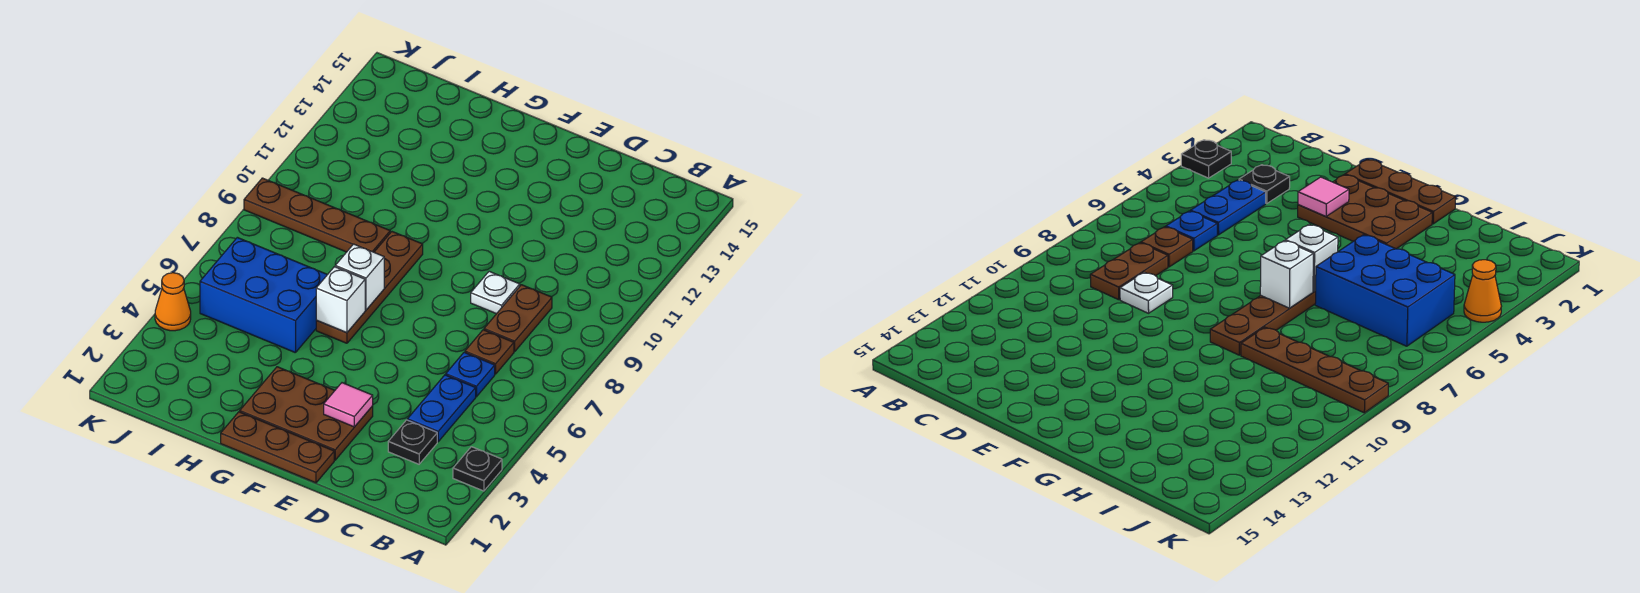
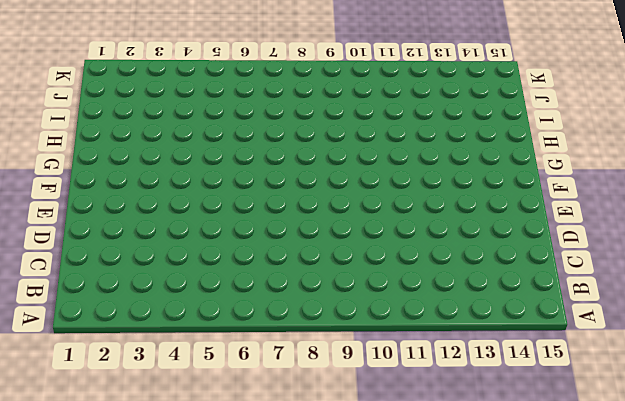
none -> black plate A3 level 1
none -> black plate C3 level 1
none -> blue plate C4:C5 level 1

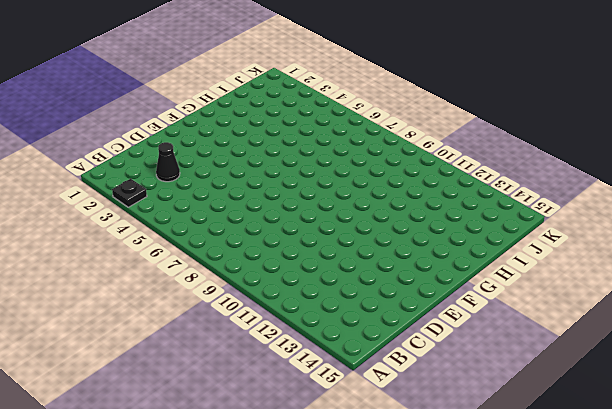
black cone C3 level 1 -> black plate C3 level 1
none -> blue plate C4:C5 level 1
none -> blue plate C6 level 1
none -> brown plate C7 level 1

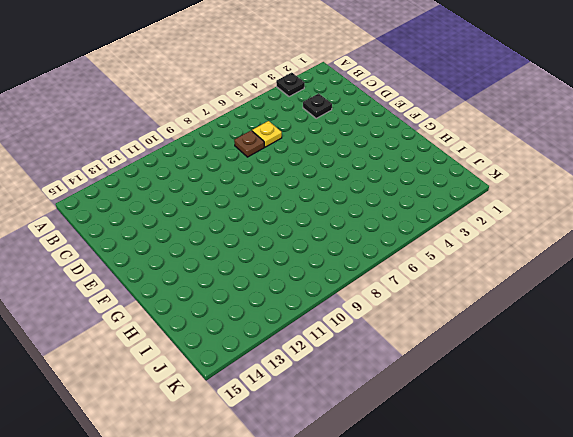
yellow plate C6 level 1 -> blue plate C6 level 1
none -> blue plate C4:C5 level 1
none -> brown plate C8:C9 level 1
none -> white plate D9 level 1

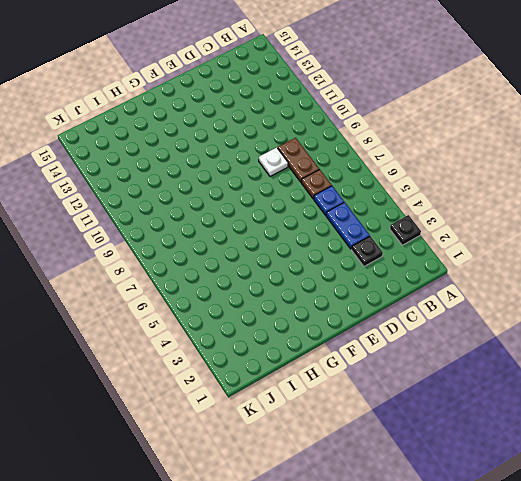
none -> brown plate E1:G1 level 1
none -> brown plate E2:G3 level 1
none -> brown plate G6:G9 level 1

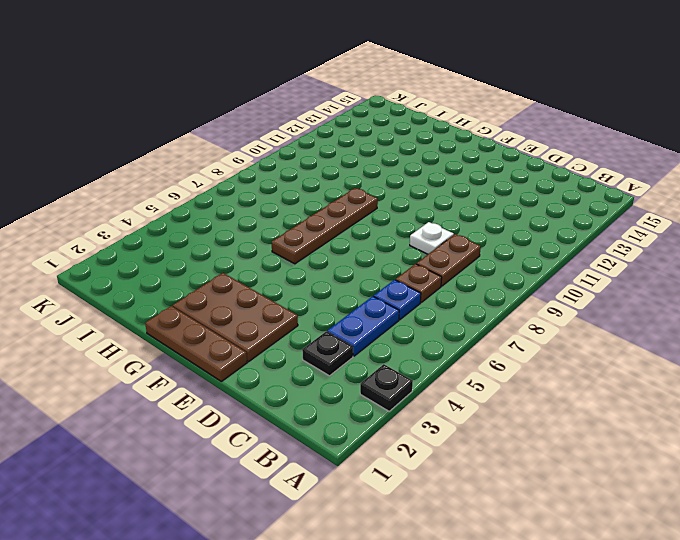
none -> blue brick H5:J6 level 1
none -> brown plate H9:K9 level 1
none -> orange cone K4 level 1

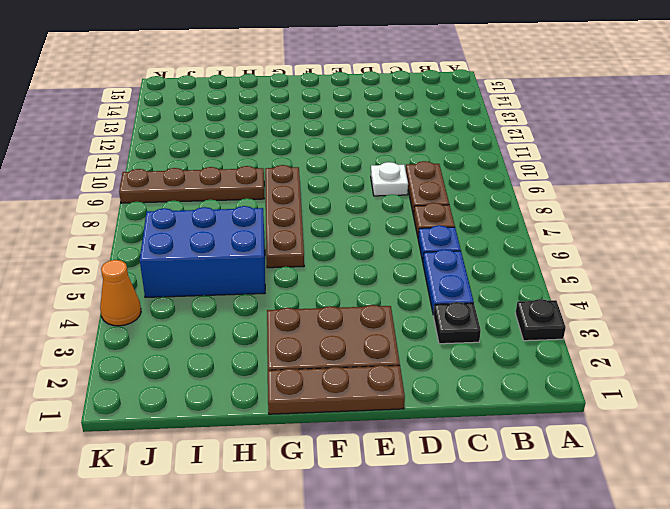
none -> pink tile E3 level 2
none -> white brick G6 level 2
none -> white brick G7 level 2

